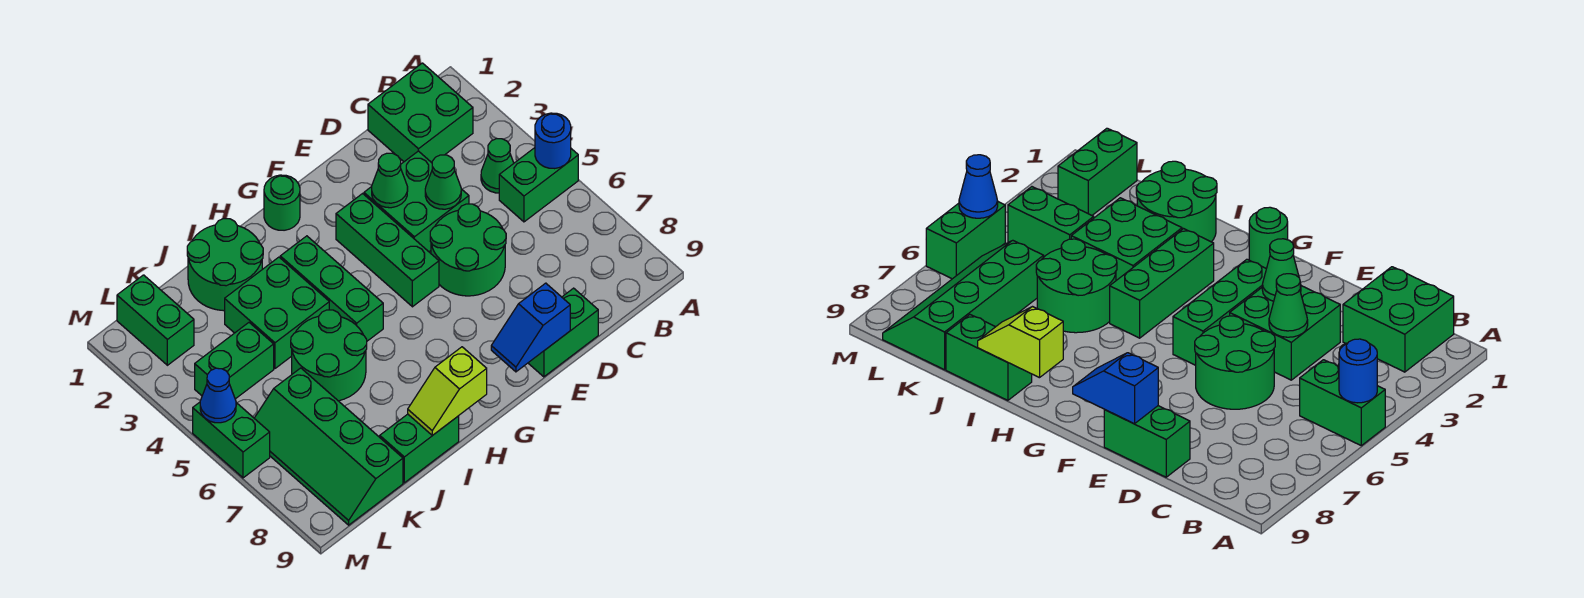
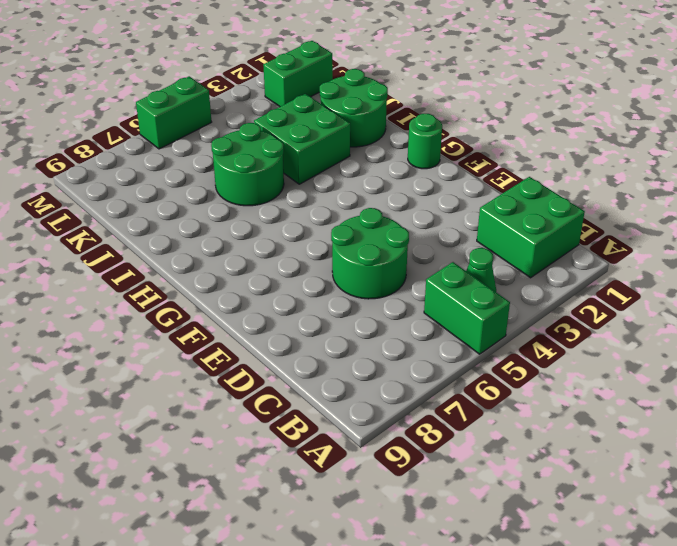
none -> green brick D3:E4 level 1
none -> green brick D9:E9 level 1
none -> green brick F3:F5 level 1

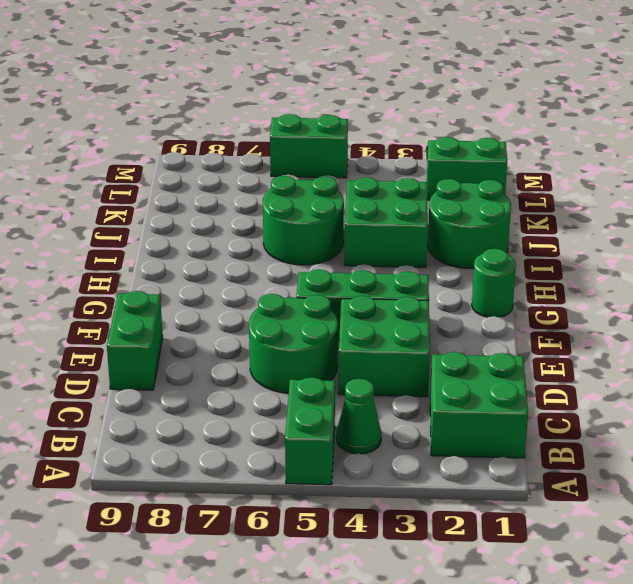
none -> green brick H3:H5 level 1
none -> green brick I9:J9 level 1
none -> green brick K4:L4 level 1

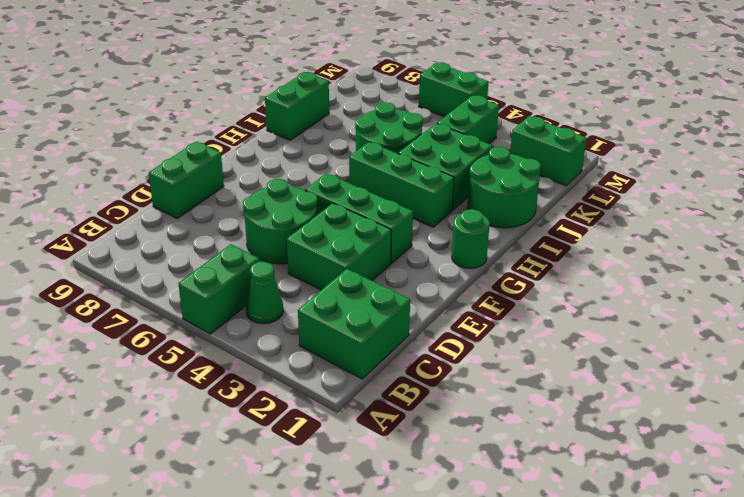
none -> green slope K6:L9 level 1 top K
none -> blue round brick A5 level 2
none -> green cone D4 level 2

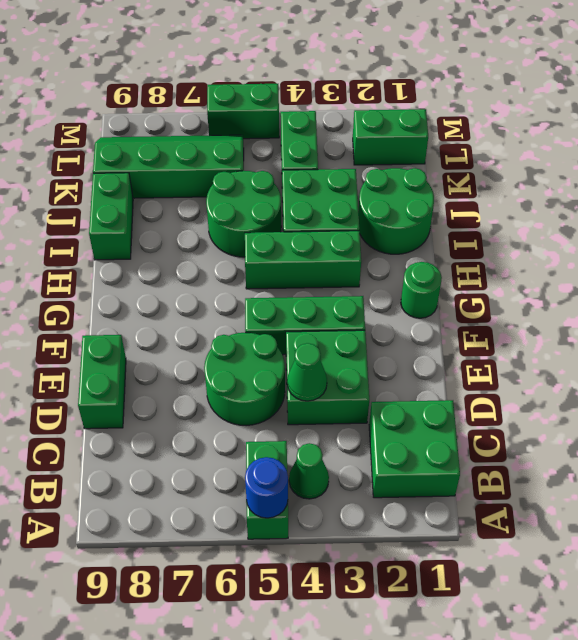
none -> green cone E3 level 2
none -> blue slope E9:F9 level 2 top E
none -> lime slope H9:I9 level 2 top H

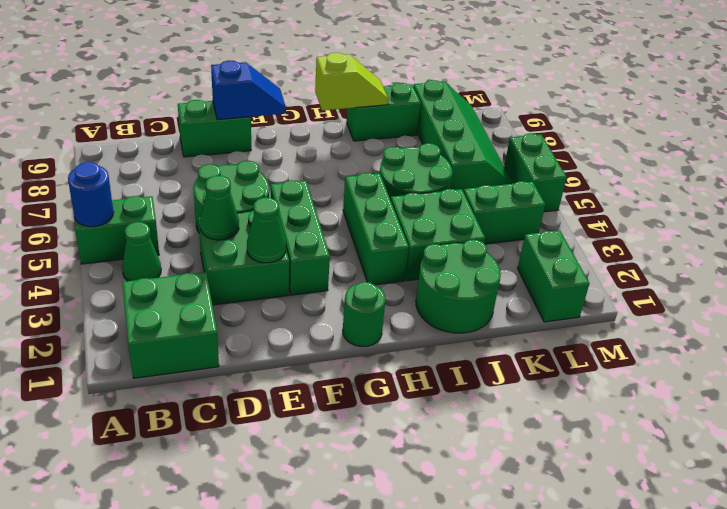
none -> blue cone M5 level 2

